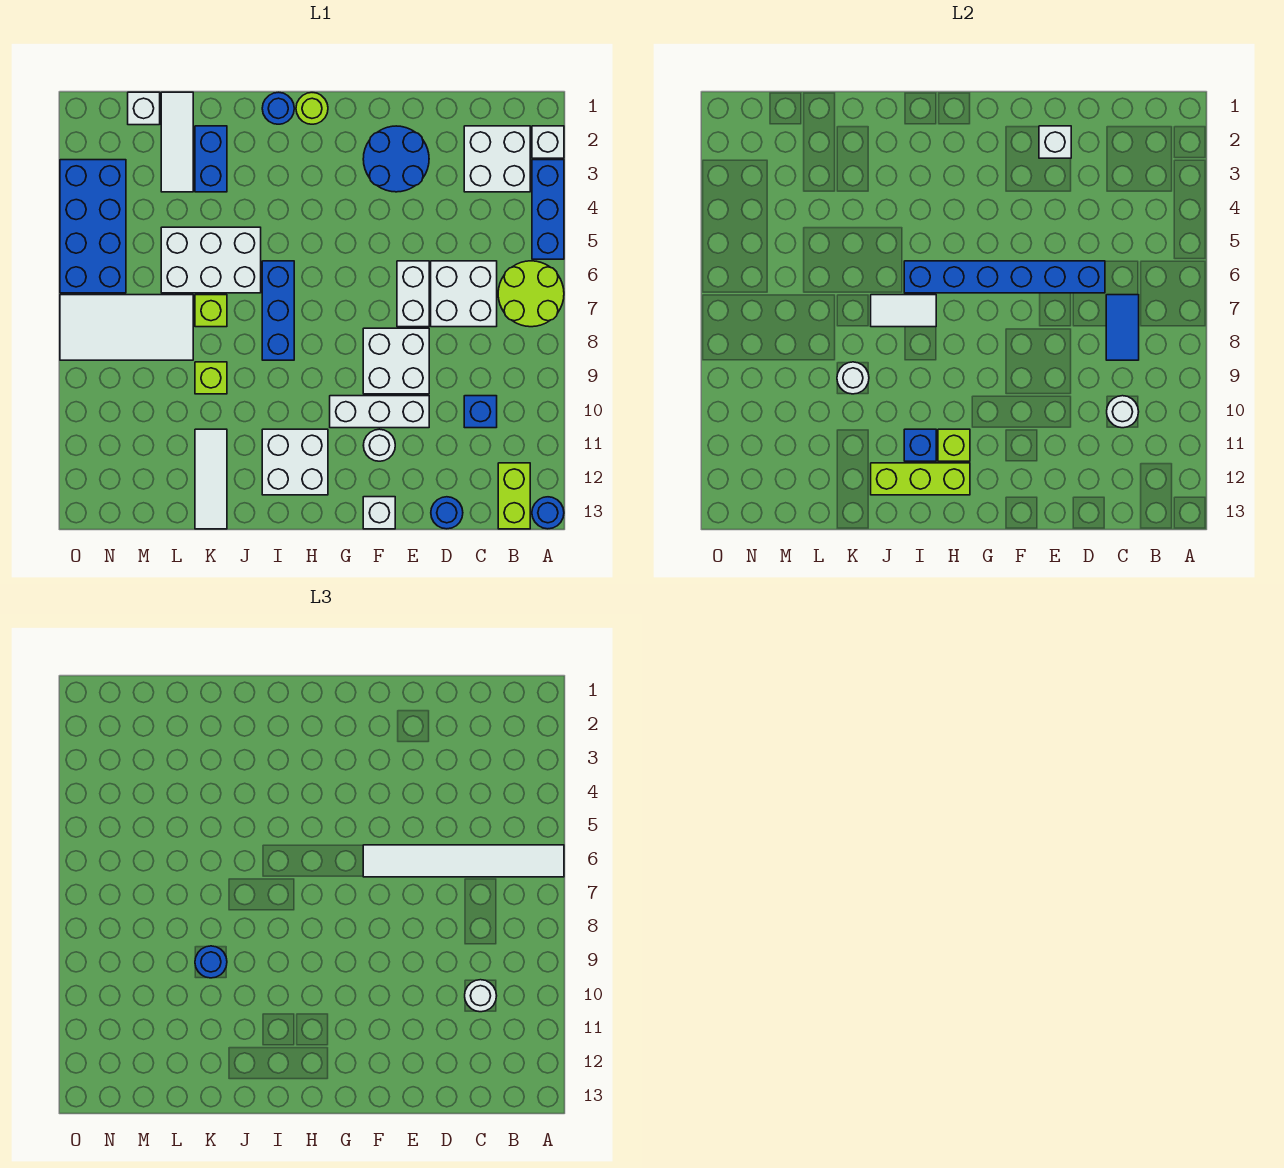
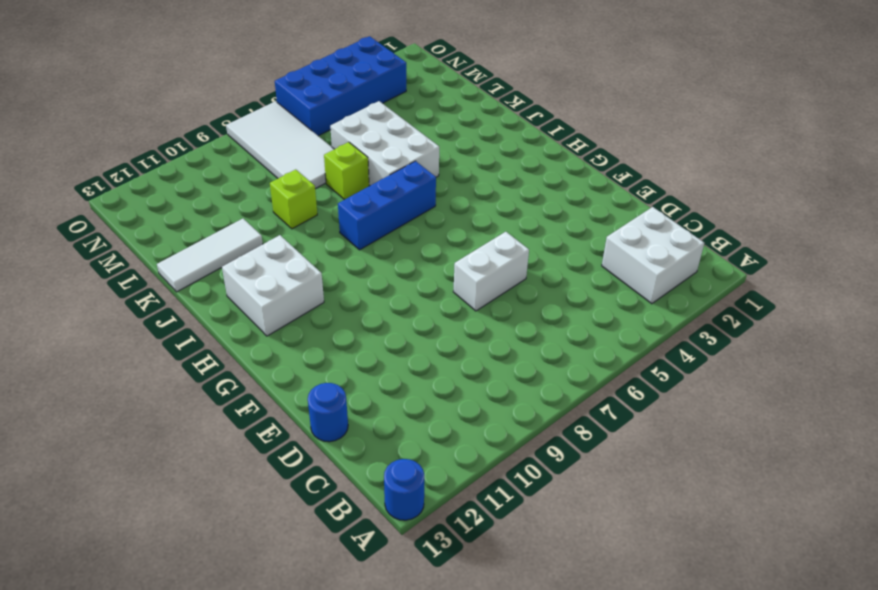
none -> white brick A2 level 1
none -> blue brick A3:A5 level 1
none -> lime round brick A6:B7 level 1
none -> lime brick B12:B13 level 1

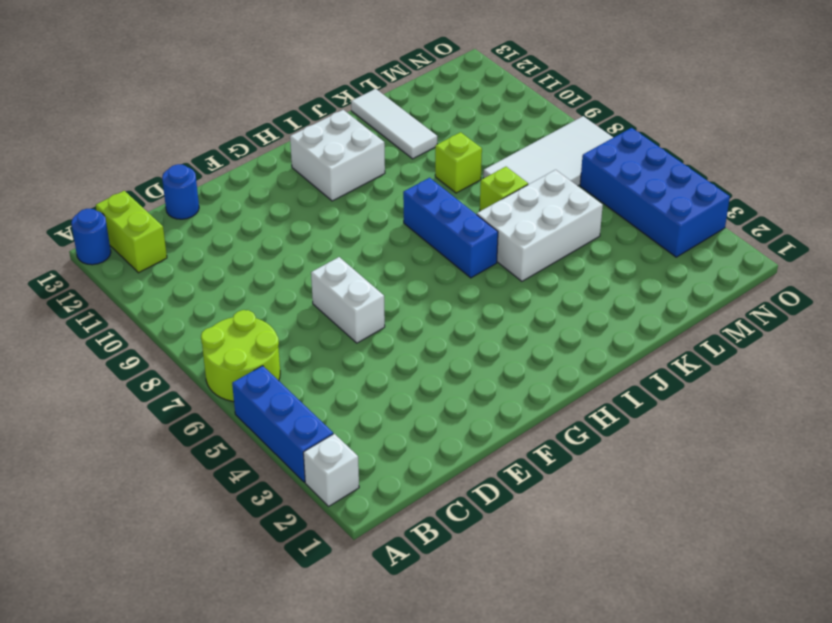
none -> white brick B2:C3 level 1
none -> white brick C6:D7 level 1
none -> blue brick C10 level 1
none -> blue round brick E2:F3 level 1

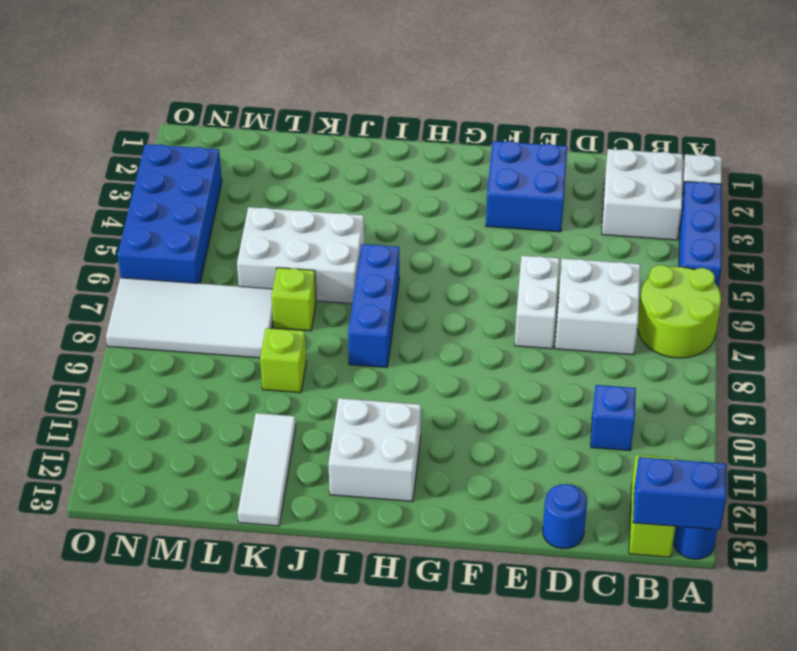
blue brick A13:B13 level 2 -> blue brick K2:K3 level 1
blue brick E2:F3 level 1 -> blue round brick E2:F3 level 1
none -> white brick E8:F9 level 1
none -> white brick E10:G10 level 1
none -> white round brick F11 level 1
none -> white brick F13 level 1

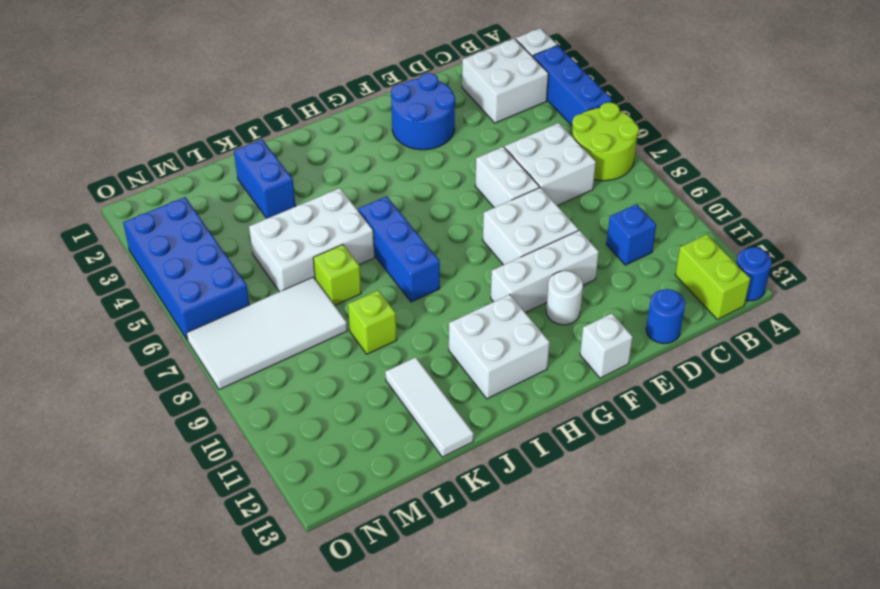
none -> lime round brick H1 level 1
none -> blue round brick I1 level 1
none -> white tile L1:L3 level 1
none -> white brick M1 level 1

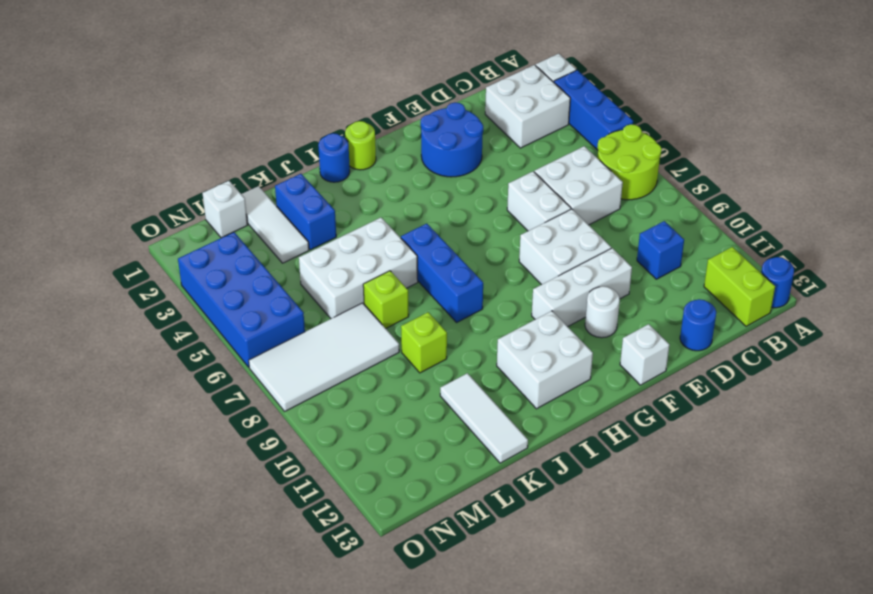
none -> blue tile C7:C8 level 2
none -> white round brick C10 level 2
none -> blue brick D6:I6 level 2
none -> white brick E2 level 2

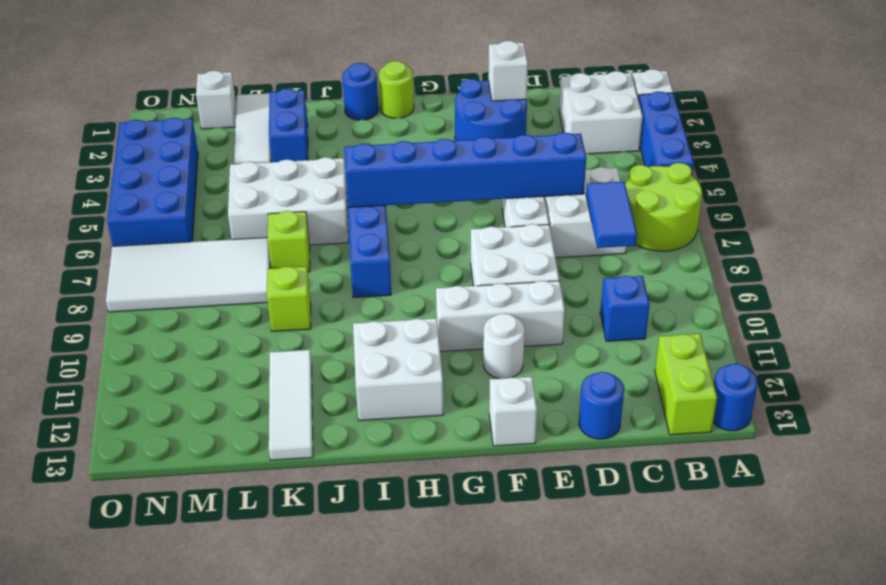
none -> white round brick C10 level 2
none -> lime brick H11 level 2
none -> lime brick H12:J12 level 2
none -> white tile I7:J7 level 2

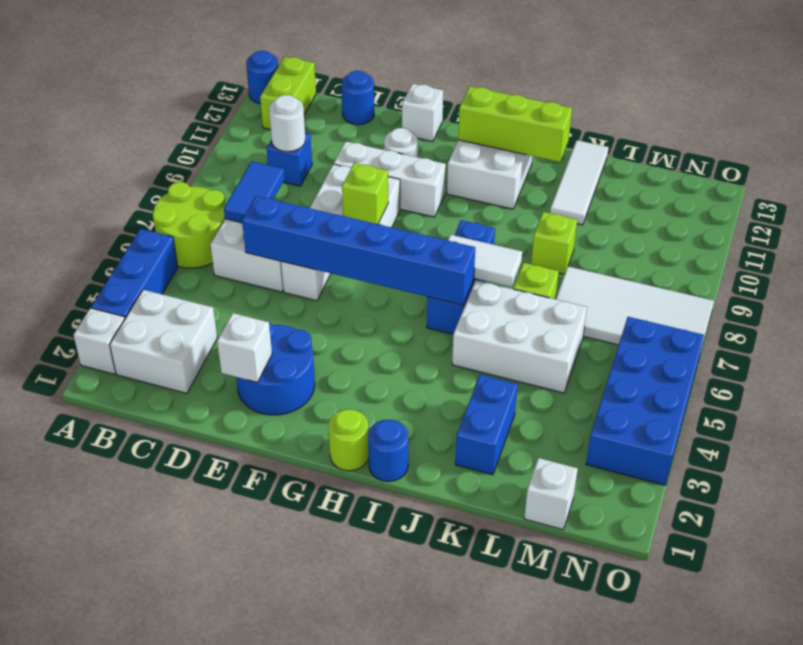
lime brick F8 level 2 -> lime brick H11 level 2
none -> white tile L1:L3 level 1
none -> blue brick I11 level 2
none -> white round brick K9 level 2
none -> white tile A6:F6 level 3

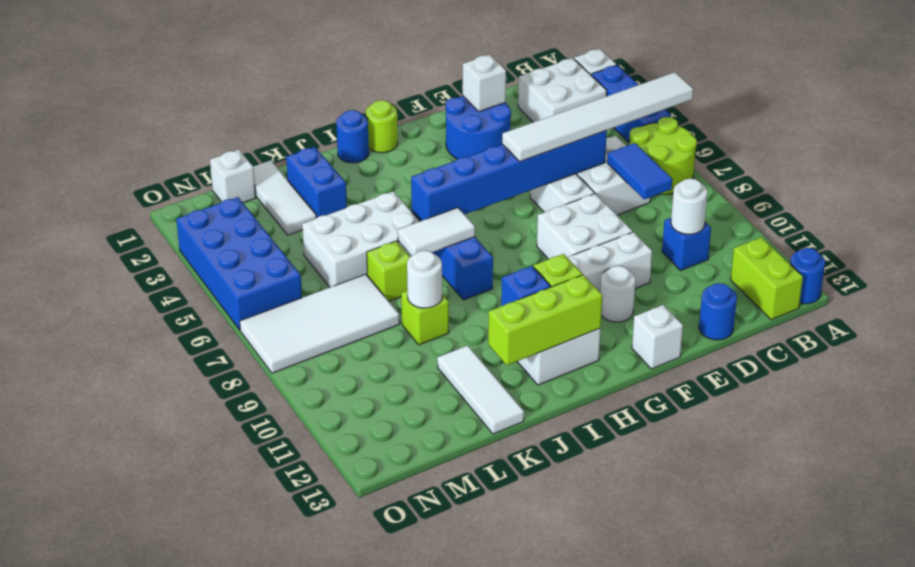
none -> white round brick C10 level 3
none -> blue round brick K9 level 3

